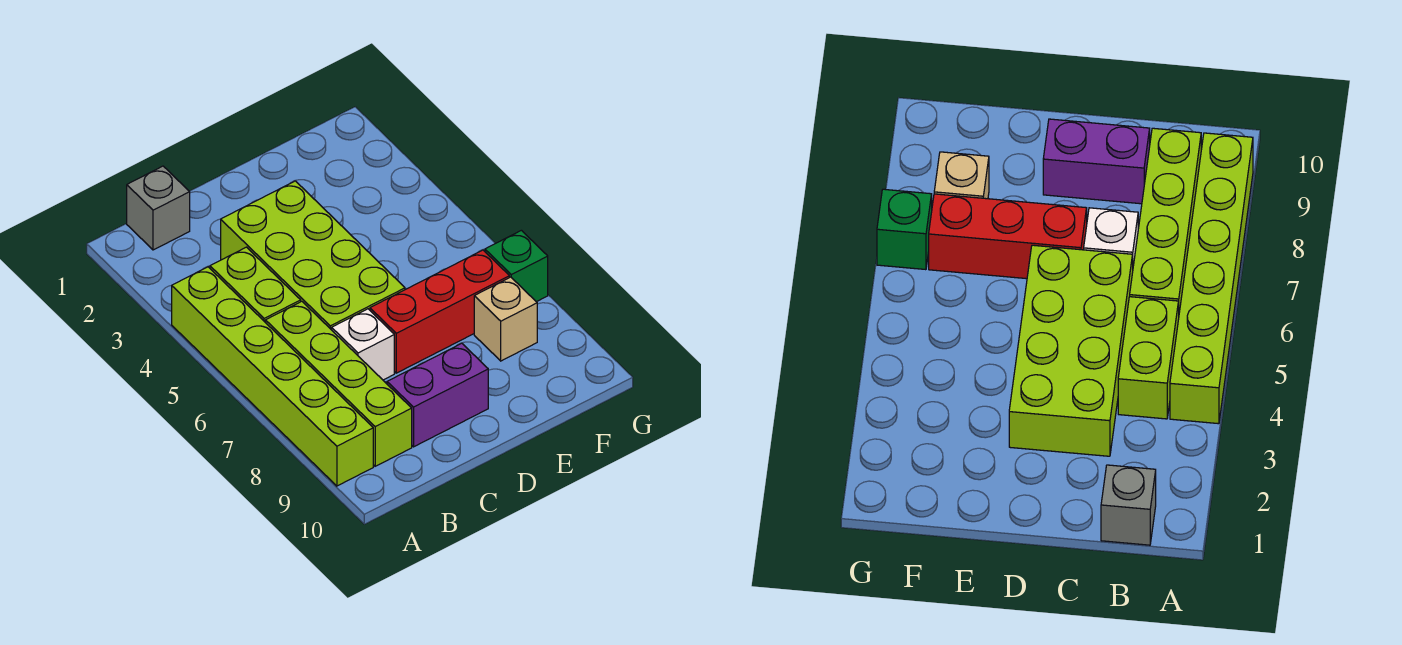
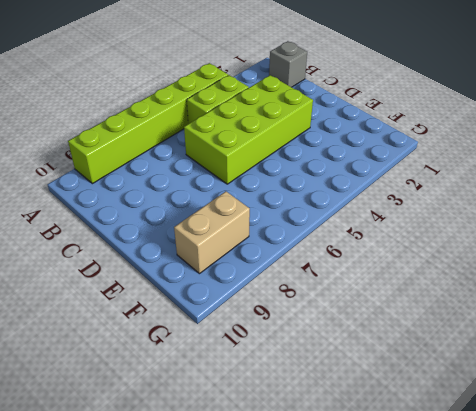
tan brick F8:F9 level 1 -> tan brick F8 level 1
none -> lime brick B6:B9 level 1
none -> white brick C7 level 1

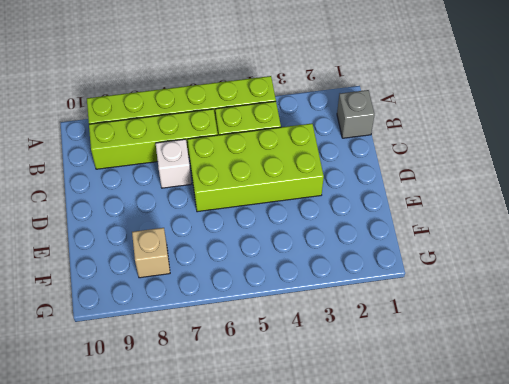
none -> purple brick C9:D9 level 1
none -> red brick D7:F7 level 1

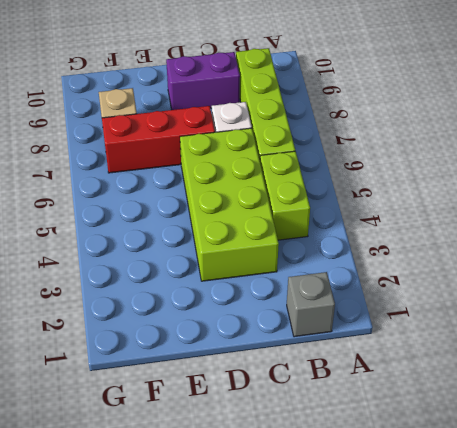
none -> lime brick A4:A9 level 1
none -> green brick G7 level 1

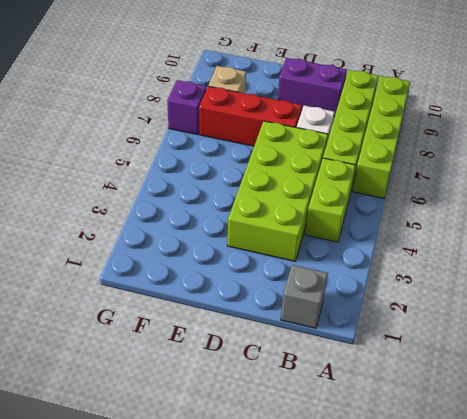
lime brick A6:A9 level 1 -> lime brick A4:A9 level 1
purple brick G7 level 1 -> green brick G7 level 1

